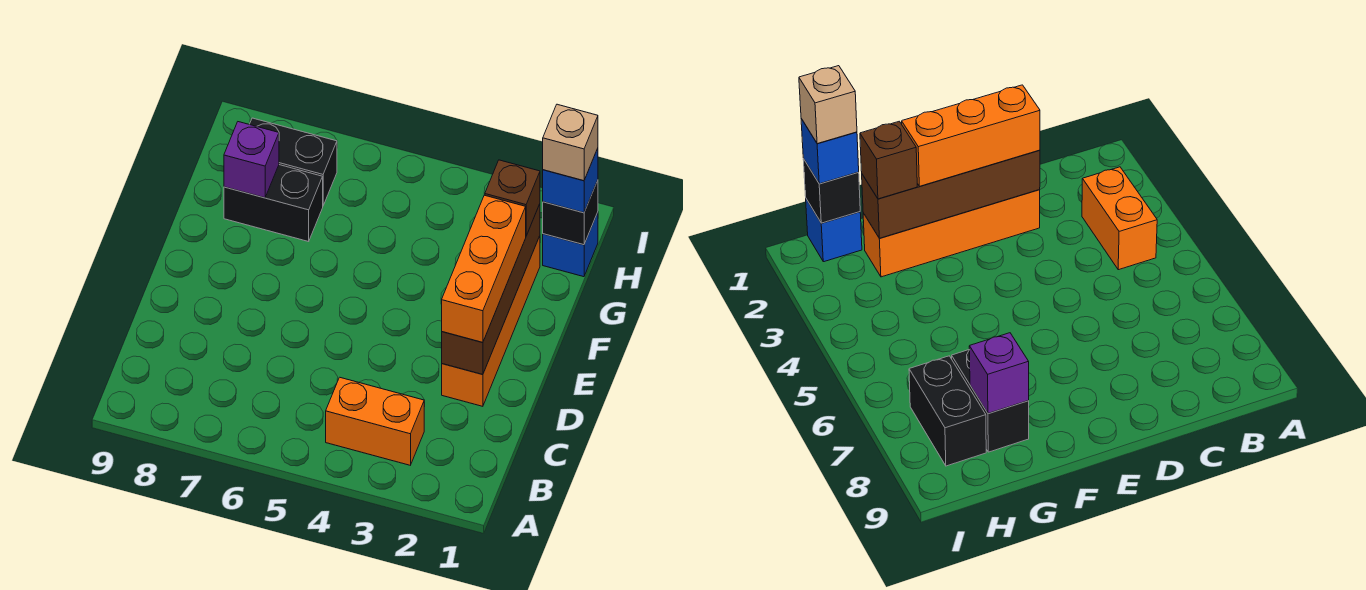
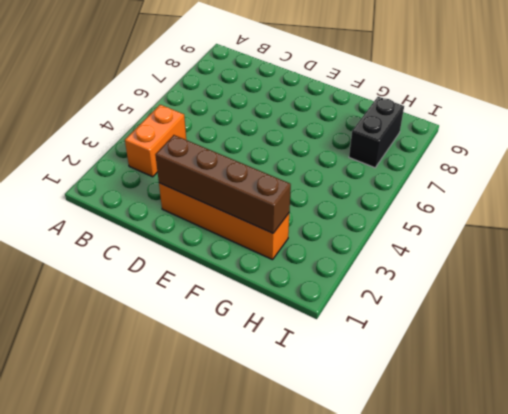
none -> black brick G7:G8 level 1
none -> blue brick H1 level 1
none -> purple brick G8 level 2

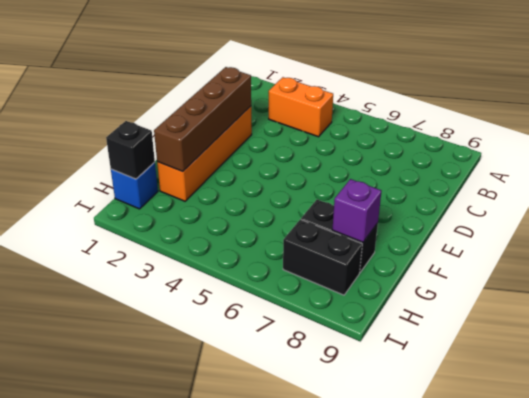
none -> orange brick D2:F2 level 3
none -> brown brick G2 level 3
none -> blue brick H1 level 3

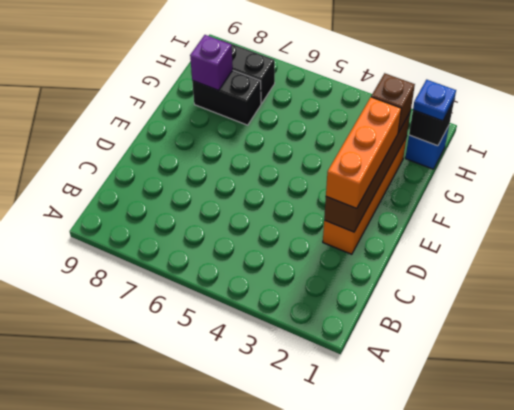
blue plate H1 level 3 -> blue brick H1 level 3
none -> orange brick B3:B4 level 1
none -> tan brick H1 level 4

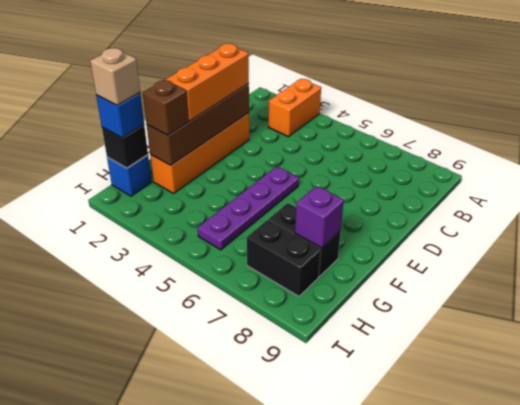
orange brick A3:B3 level 1 -> orange brick B3:B4 level 1
purple plate E5:H5 level 1 -> none

